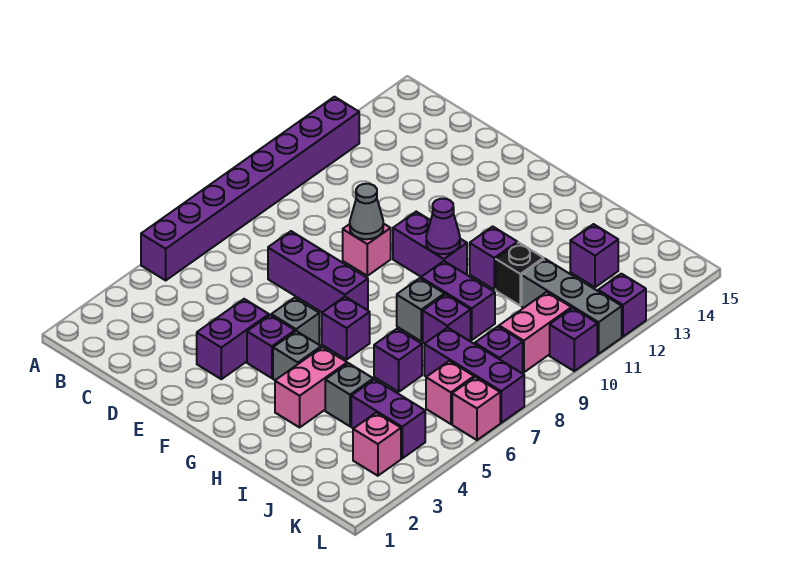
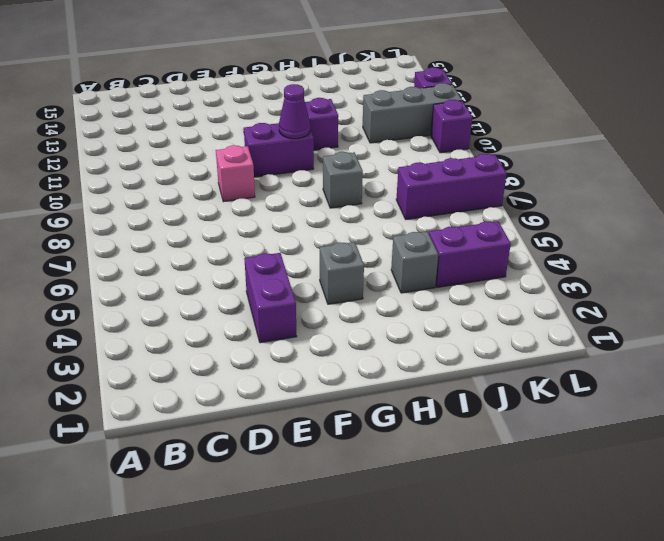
none -> purple brick A5:A12 level 1
none -> purple brick D7:F7 level 1
none -> purple brick F4 level 1
none -> grey brick F5 level 1

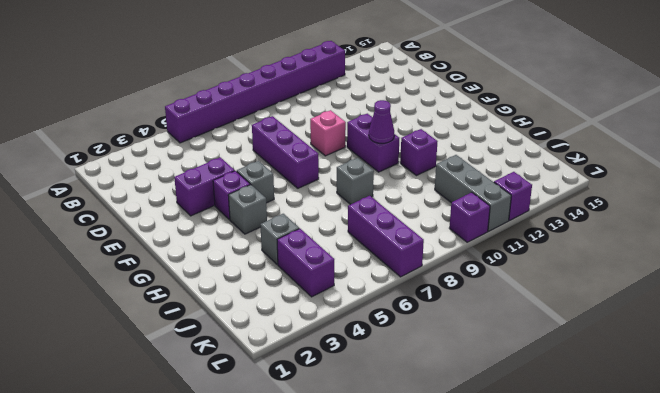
none -> purple brick G6 level 1
none -> pink brick H3:H4 level 1
none -> purple brick H9:I9 level 1
none -> purple brick I6 level 1

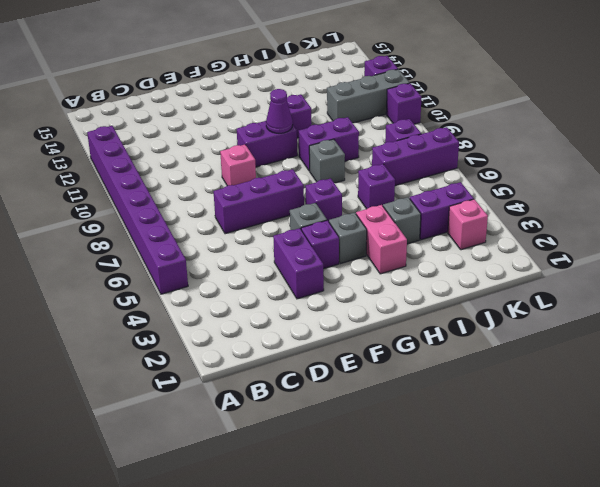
none -> purple brick I8 level 1
none -> black brick I11 level 1
none -> purple brick J13 level 1
none -> pink brick K6 level 1

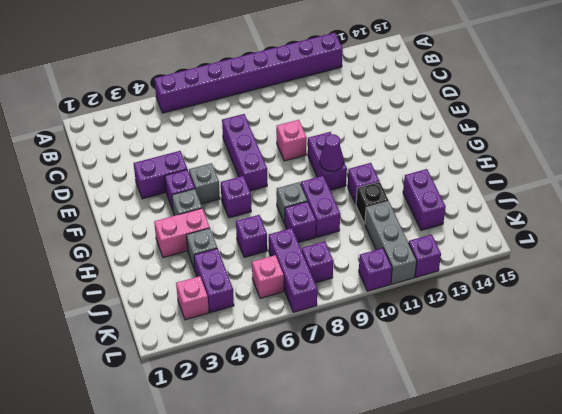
purple brick I13:J13 level 1 -> purple brick J13 level 1
none -> pink brick K9:K10 level 1
none -> pink brick L6 level 1
none -> grey cone E9 level 2

